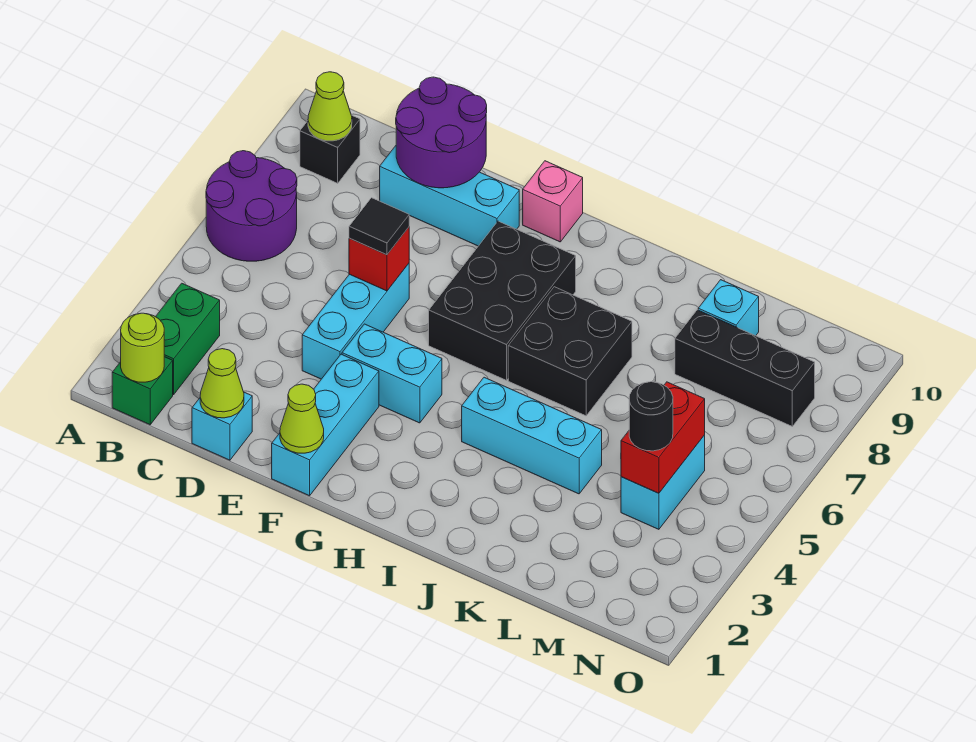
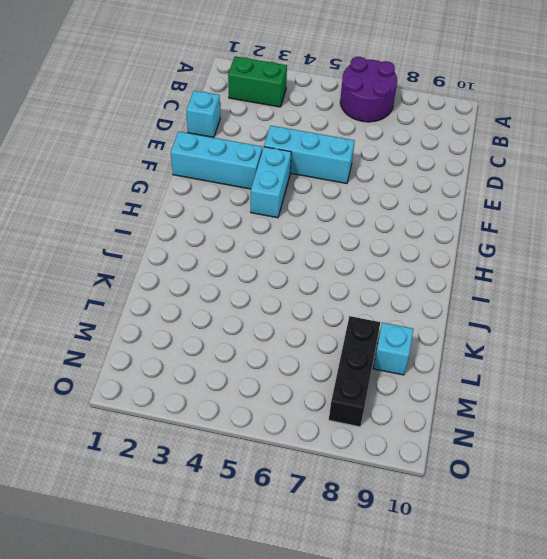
none -> green brick B1 level 1
none -> black brick B9 level 1
none -> cyan brick D9:F9 level 1

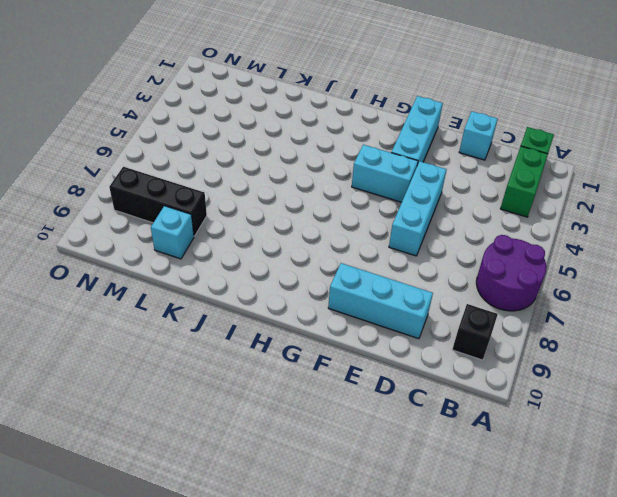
none -> black brick G6:H8 level 1
none -> pink brick G10 level 1
none -> cyan brick I4:K4 level 1

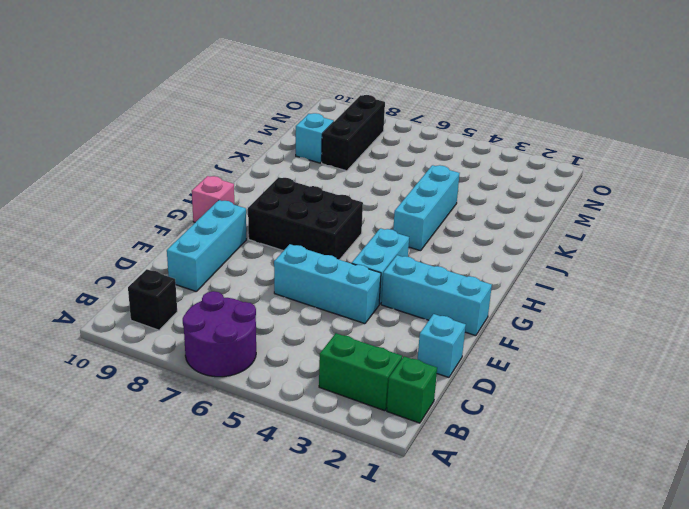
none -> black brick I6:J7 level 1
none -> cyan brick M4:M5 level 1
none -> lime round brick B1 level 2

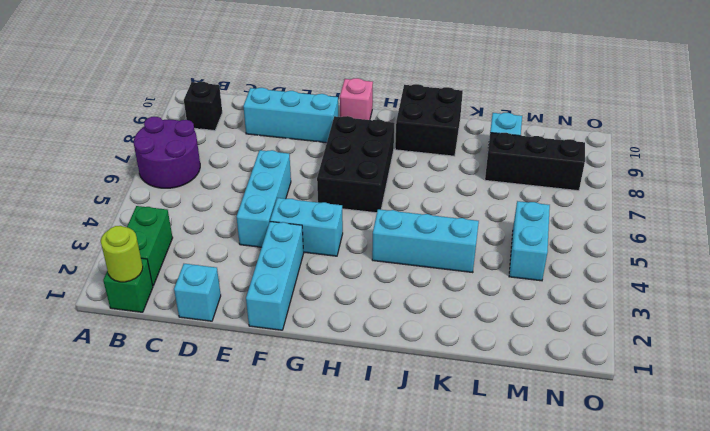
black brick I9:J10 level 1 -> black brick I6:J7 level 1
none -> lime cone B9 level 2
none -> lime cone D1 level 2
none -> purple round brick D9:E10 level 2

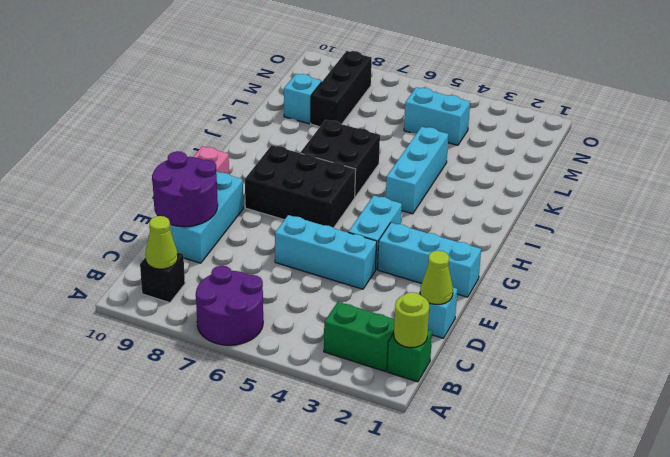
none -> red brick E6 level 2
none -> lime cone F1 level 2
none -> red brick M4:M5 level 2

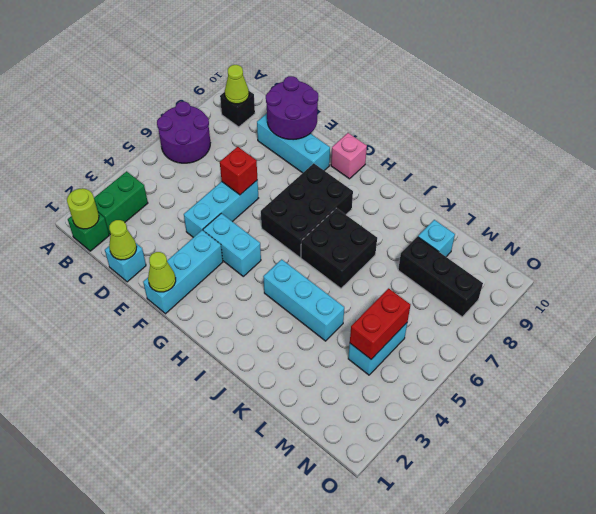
none -> black tile E6 level 3
none -> black round brick M4 level 3

